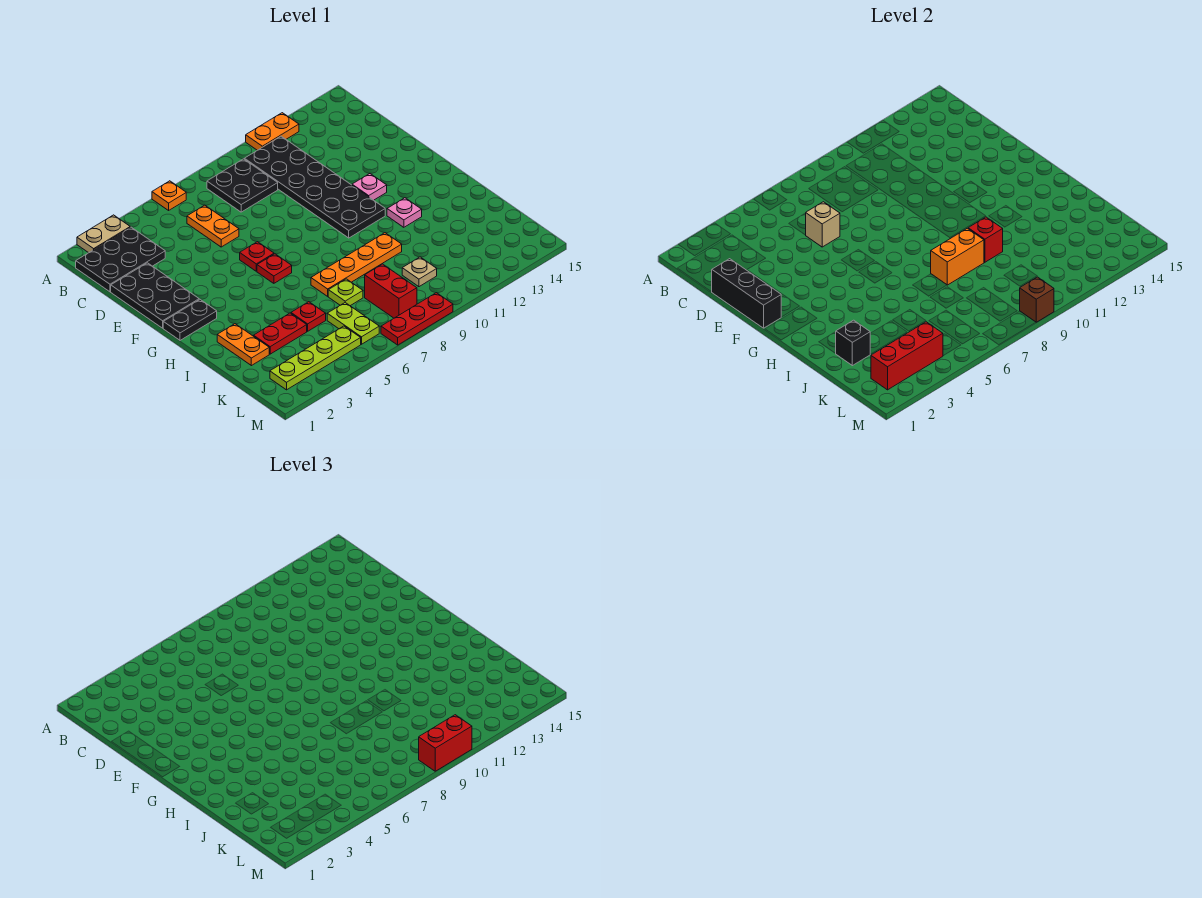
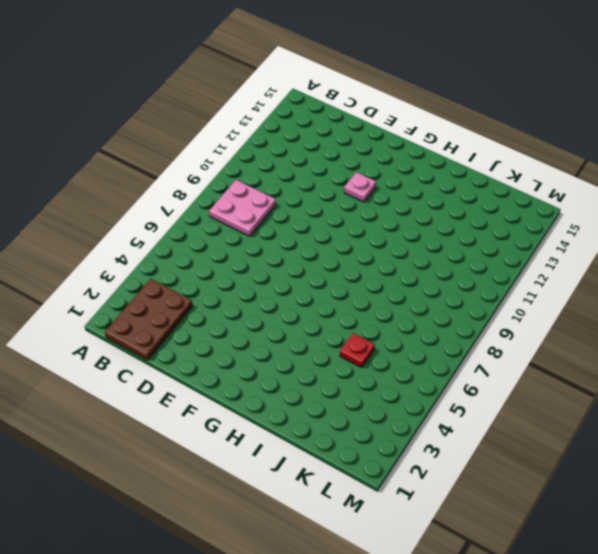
brown plate B1:C3 level 1 -> black plate B1:C3 level 1
pink plate B8:C9 level 1 -> black plate B8:C9 level 1
none -> tan plate A2:A3 level 1
none -> orange plate A6 level 1
none -> orange plate A11:A12 level 1
none -> black plate B10:G11 level 1

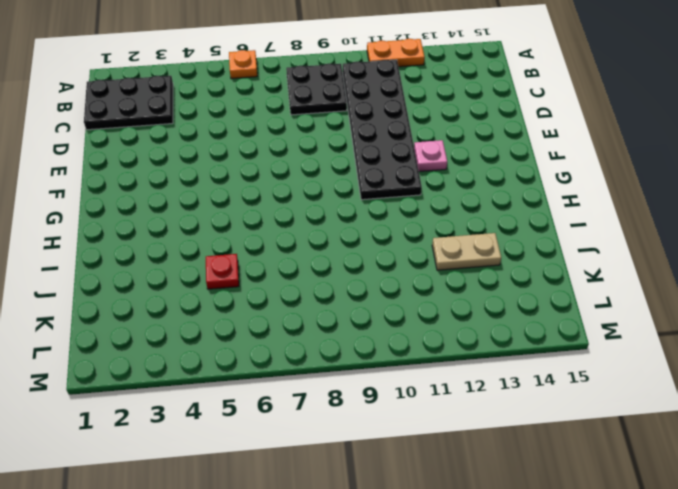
tan plate J12:J13 level 1 -> tan plate A2:A3 level 1
none -> orange plate C6:D6 level 1
none -> black plate D1:F2 level 1
none -> red plate F6 level 1
none -> black plate G1:G2 level 1

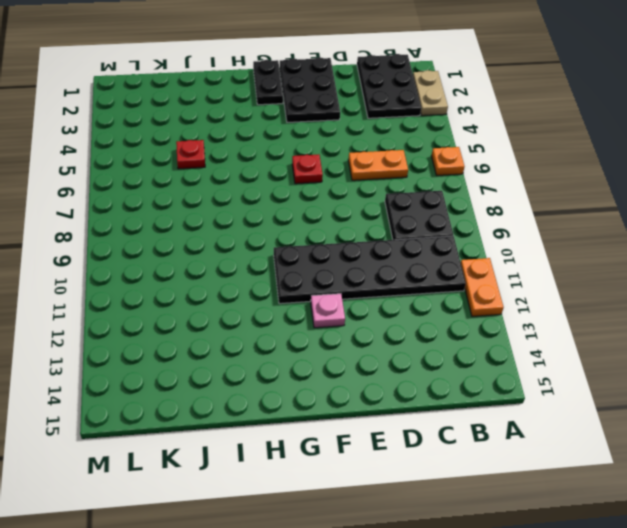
black plate E1:F3 level 1 -> black plate D1:F2 level 1
none -> red plate G6 level 1
none -> pink plate H12 level 1
none -> orange plate I2:J2 level 1
none -> orange plate I7:I10 level 1

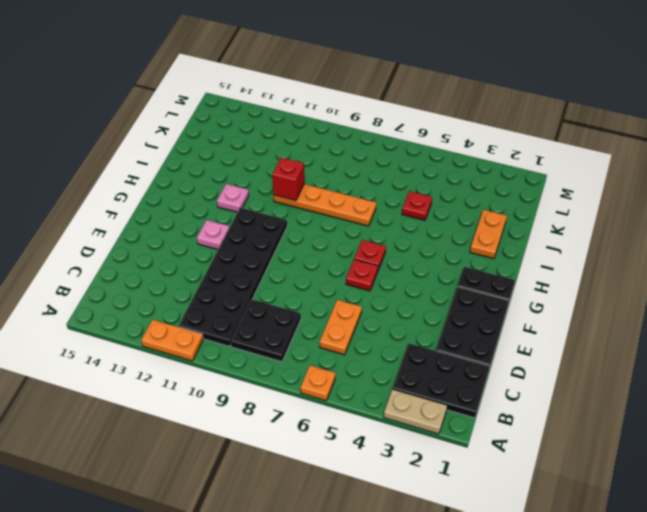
none -> red plate J3:J4 level 1
none -> lime plate J7 level 1
none -> lime plate K6:L6 level 1
none -> red brick K8:L8 level 1

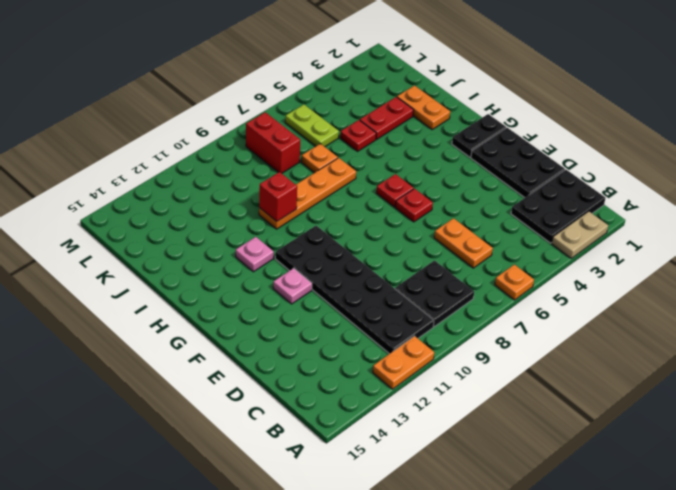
orange plate J7 level 1 -> lime plate J7 level 1
none -> tan plate K10 level 1
none -> lime plate L2:L5 level 1
none -> red plate M7:M9 level 1
none -> black brick D1:F1 level 2

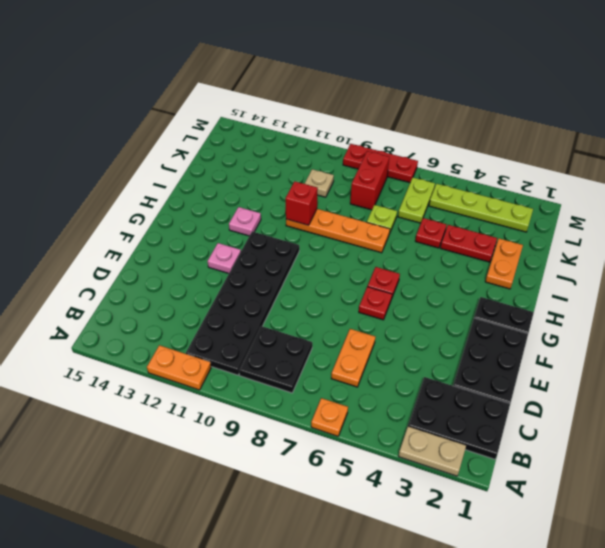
none -> black brick D1:F1 level 2
none -> tan brick D6 level 2
none -> orange brick I8:I9 level 2
none -> black brick J2 level 2

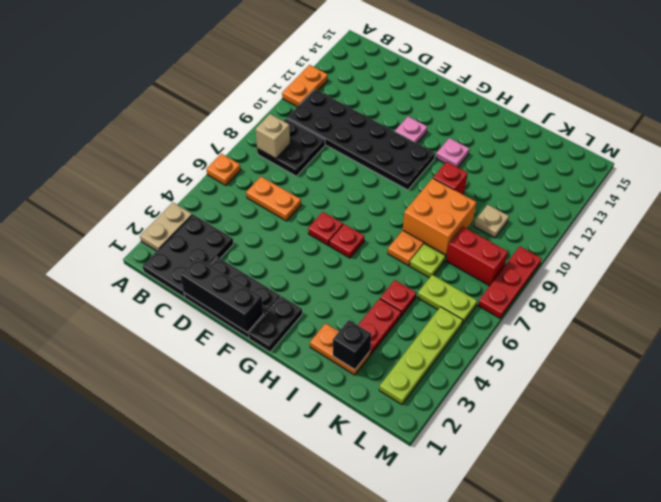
tan brick B8 level 2 -> tan brick D6 level 2
orange brick I8:J9 level 2 -> orange brick I8:I9 level 2
none -> red brick L2:L4 level 2
none -> brown brick M9 level 2
none -> red brick M9:M10 level 3

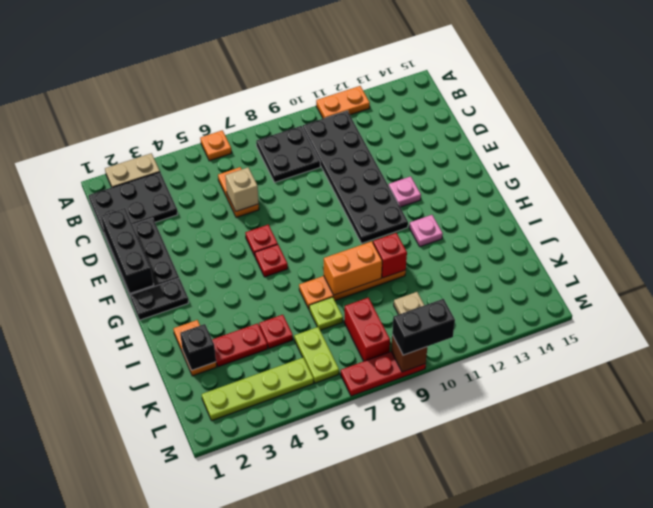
black brick M9:M10 level 3 -> red brick M9:M10 level 3
none -> red brick L2:L4 level 2

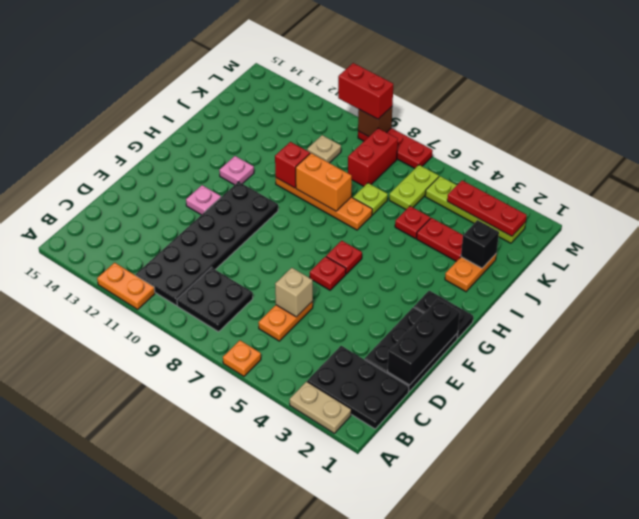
red plate L2:L4 level 2 -> red brick L2:L4 level 2

